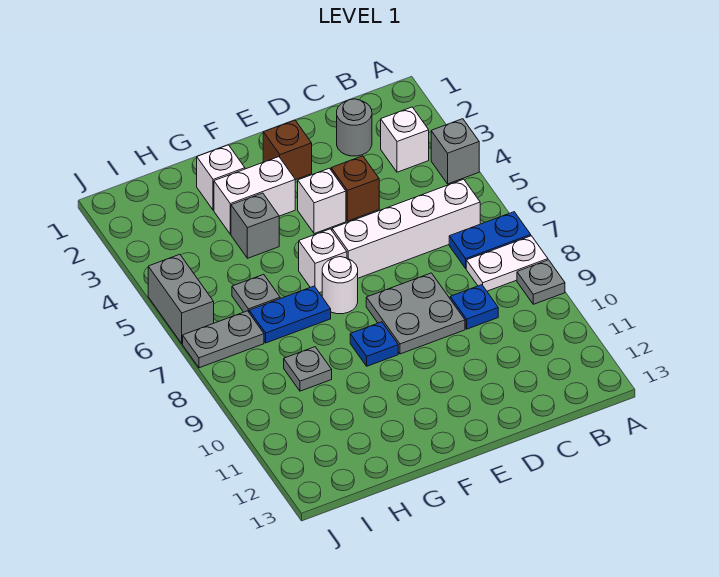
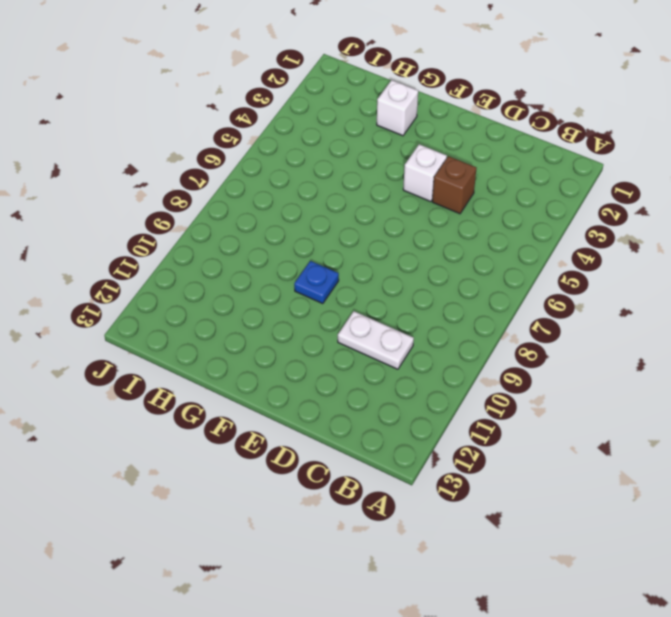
white plate C10:D10 level 1 -> white plate A8:B8 level 1
none -> grey brick A4 level 1
none -> blue plate A7:B7 level 1
none -> grey plate A9 level 1

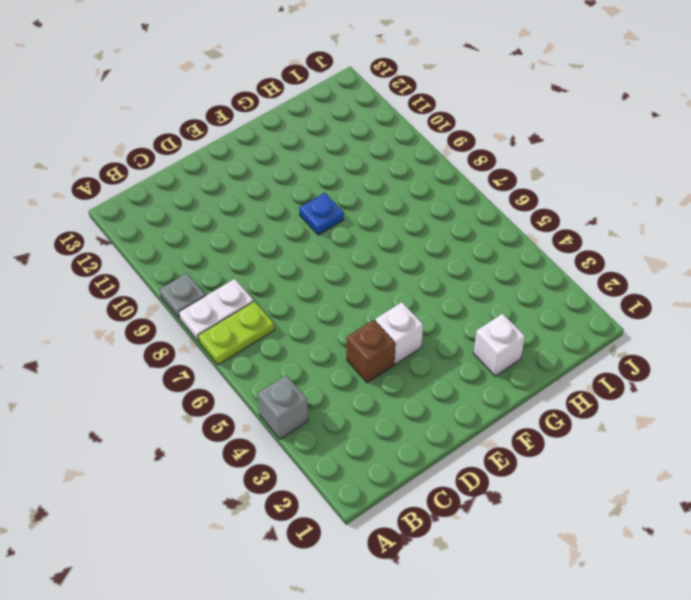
lime plate A7:B7 level 1 -> blue plate A7:B7 level 1
none -> white brick B3 level 1
none -> white brick B6:E6 level 1
none -> grey round brick C2 level 1

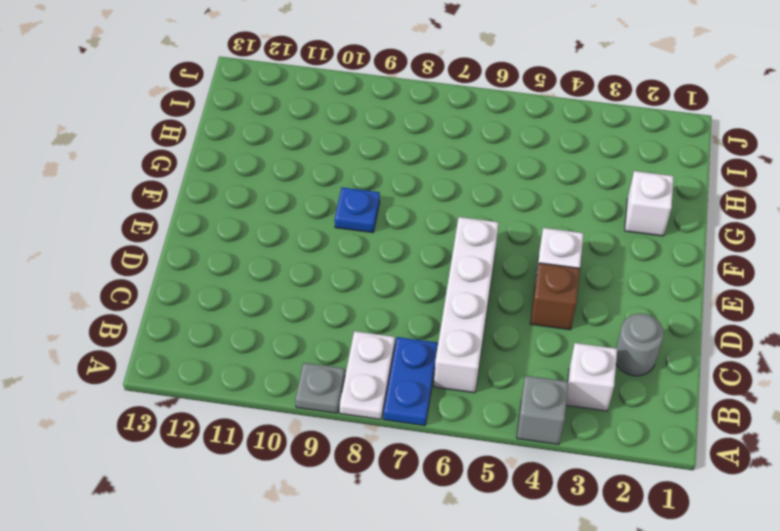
none -> blue plate C9 level 1
none -> grey plate D8:E9 level 1
none -> brown brick E2 level 1

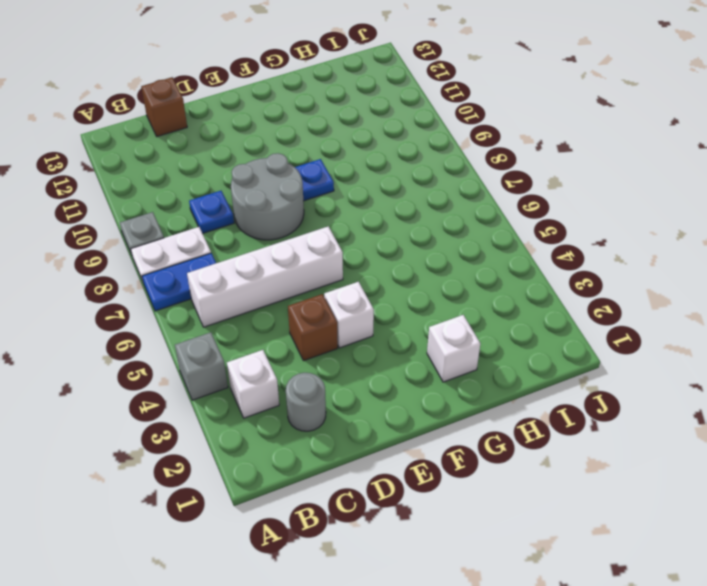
brown brick C13 level 1 -> brown brick E2 level 1
grey round brick D8:E9 level 1 -> grey plate D8:E9 level 1
none -> white brick F3:G3 level 1
none -> white brick F6 level 1
none -> white round brick F7 level 1

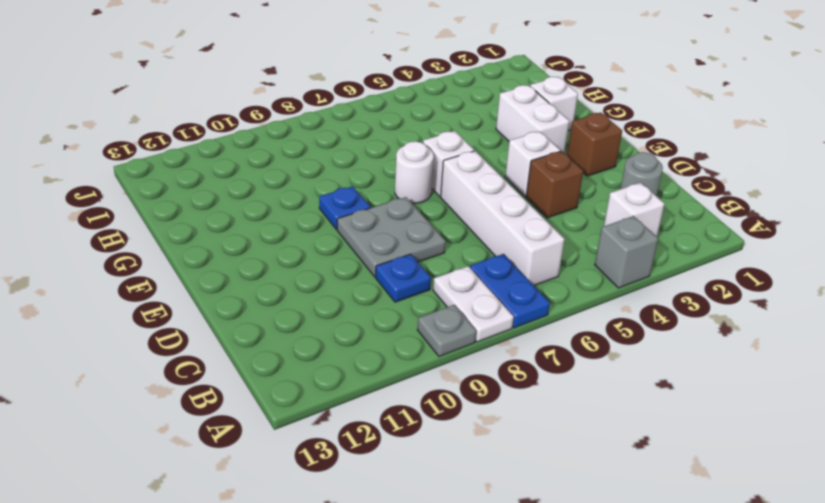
none -> grey brick G4 level 1
none -> blue plate G7:H7 level 1
none -> grey plate H6 level 1

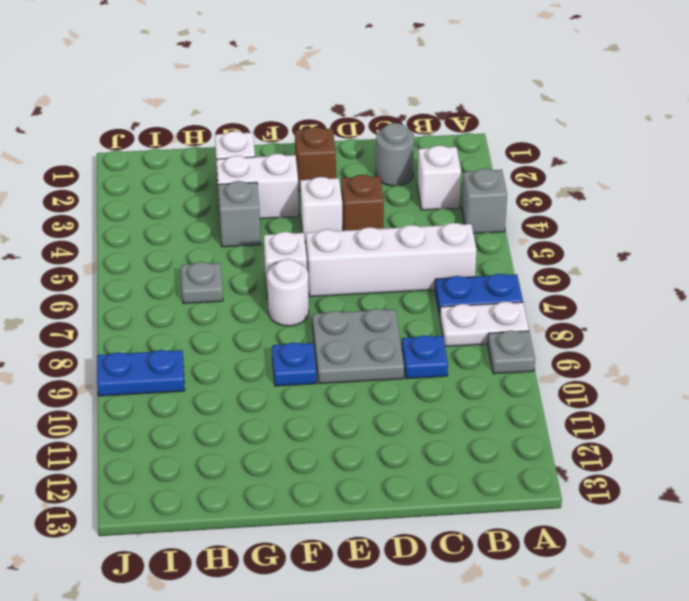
blue plate I9:J9 level 1 -> blue plate G7:H7 level 1
none -> grey plate H9 level 1
none -> grey plate I7:J7 level 1
none -> grey brick J5:J6 level 1

